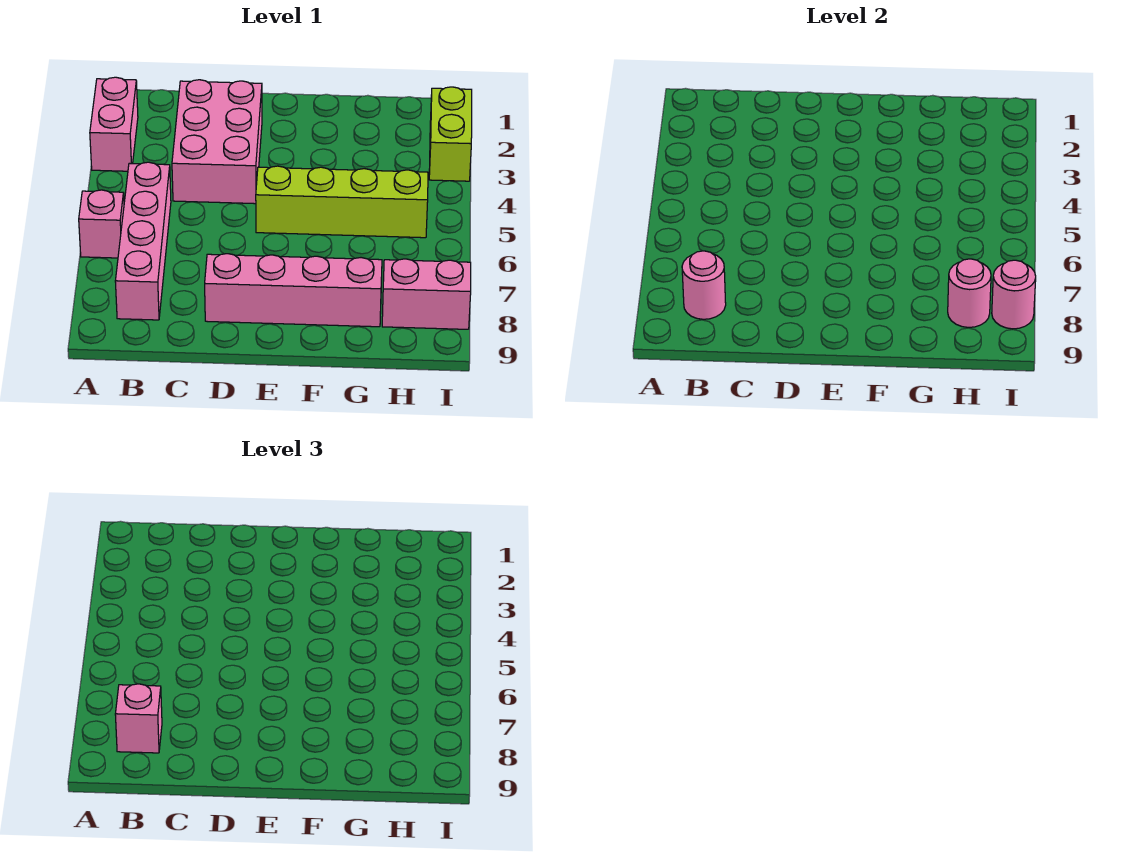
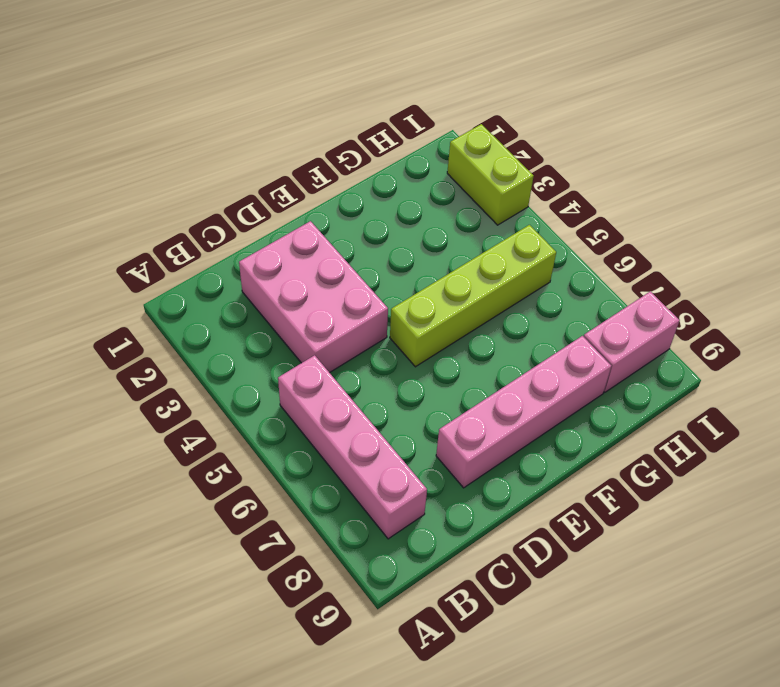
none -> pink brick A2:A3 level 1
none -> pink brick A6 level 1
none -> pink round brick B8 level 2

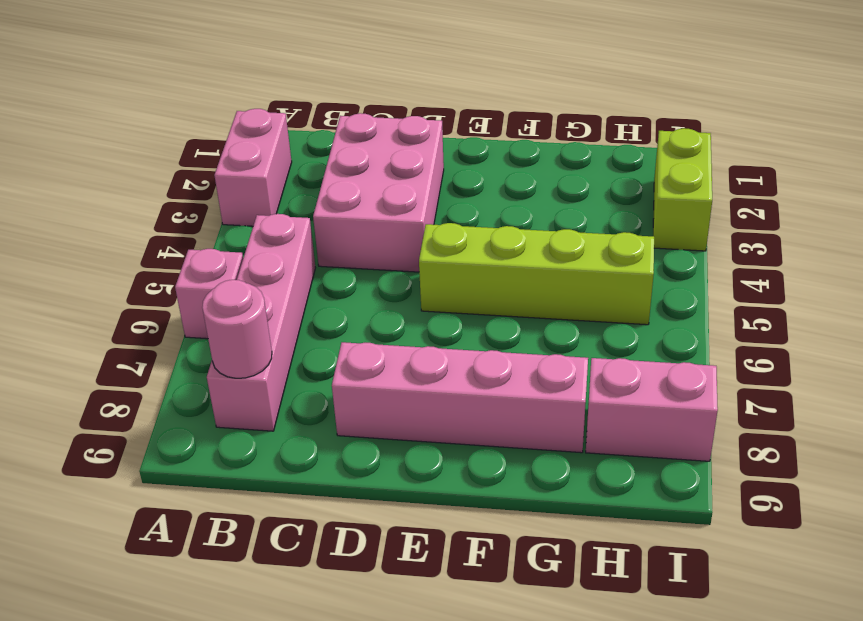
none -> pink round brick H8 level 2
none -> pink round brick I8 level 2
none -> pink brick B8 level 3

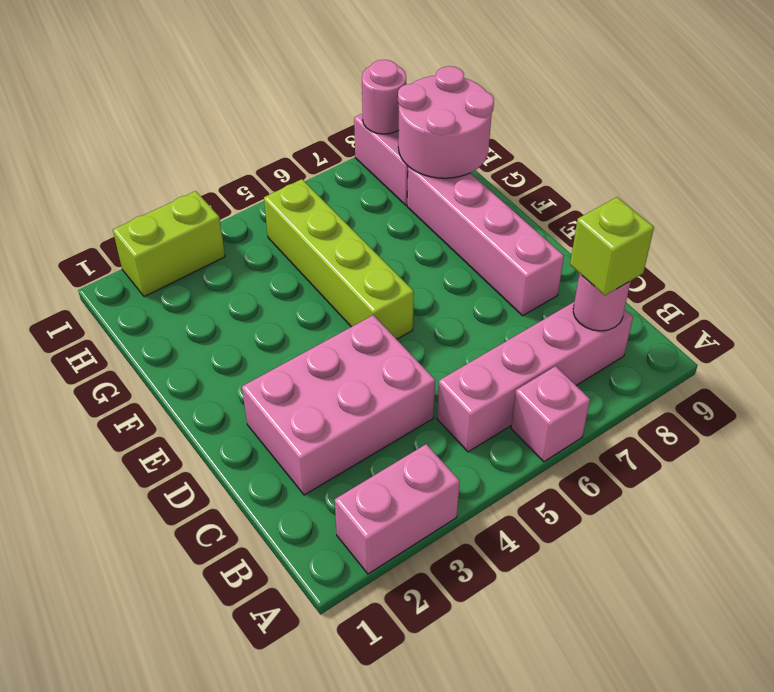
lime brick B8 level 3 -> pink brick B8 level 3
pink round brick G8:H9 level 2 -> pink round brick H8 level 2

